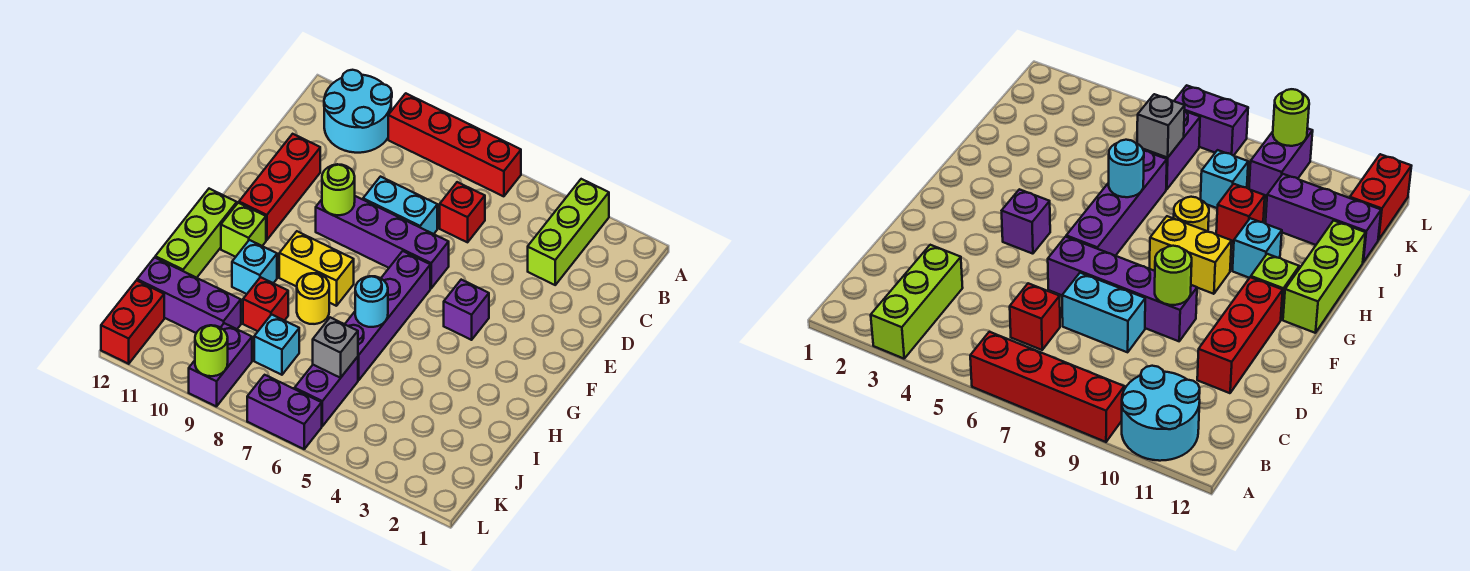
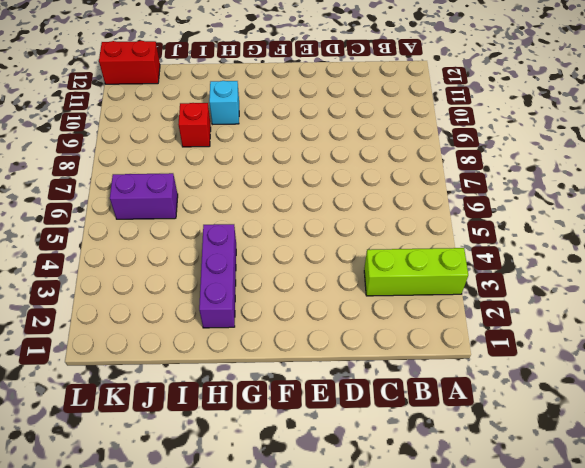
purple brick H2:H4 level 1 -> purple brick J10:J12 level 1
none -> red brick A6:A9 level 1
none -> cyan round brick A10:B11 level 1
none -> red brick C6 level 1

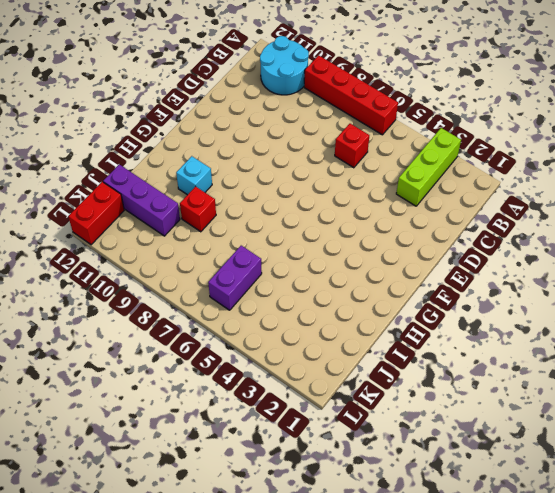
none -> cyan brick D7:D8 level 1
none -> red brick D11:F11 level 1
none -> purple brick E6:E9 level 1

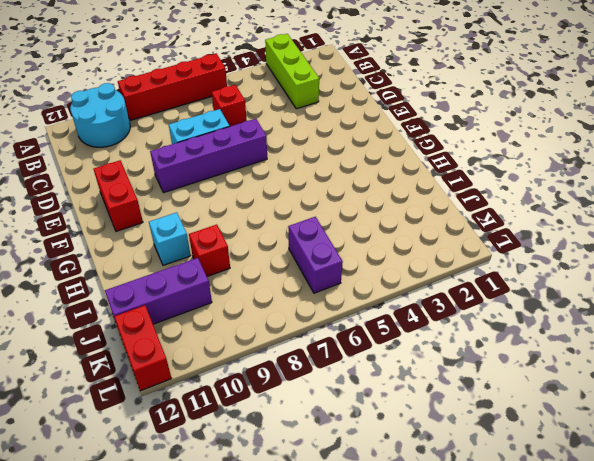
red brick E11:F11 level 1 -> red brick D11:F11 level 1
none -> purple brick F4 level 1
none -> purple brick F6:I6 level 1
none -> yellow brick G8:G9 level 1

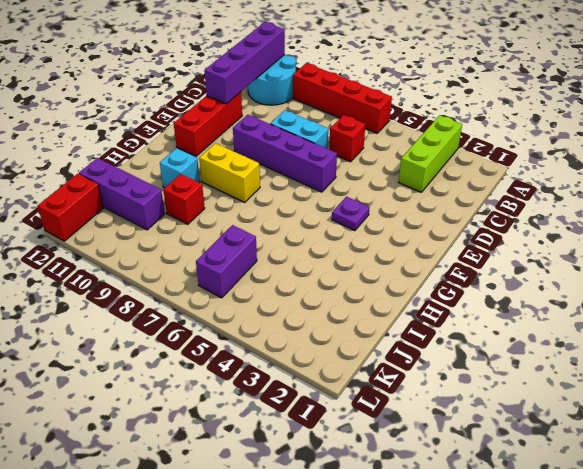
purple brick A11:D11 level 2 -> purple brick F6:I6 level 1
purple plate F4 level 1 -> purple brick F4 level 1
none -> lime brick G11 level 1
none -> lime brick G12:I12 level 1
none -> yellow round brick H8 level 1

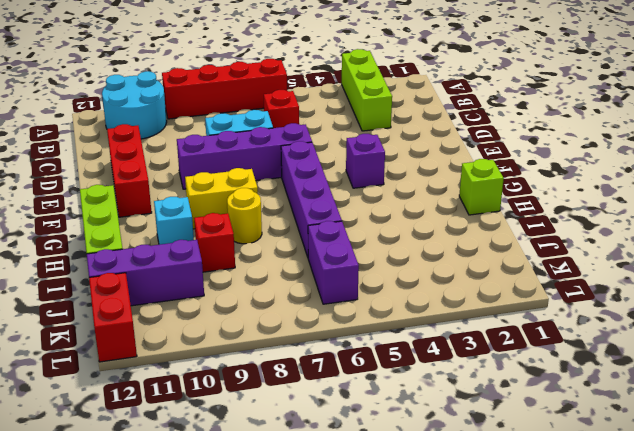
lime brick H1 level 1 -> lime brick G11 level 1
none -> cyan brick J8 level 1
none -> purple brick K9:L9 level 1
none -> purple brick L6:L7 level 1

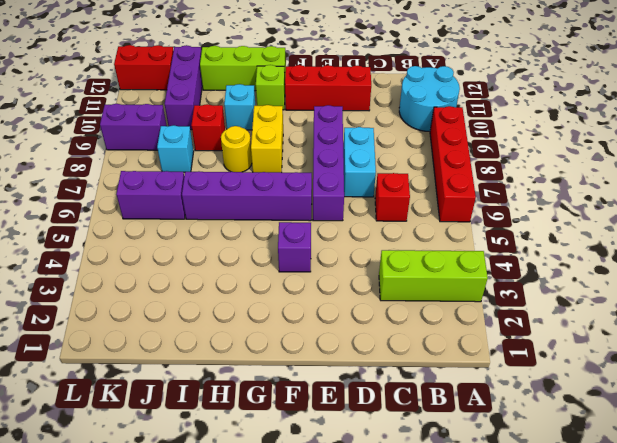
none -> purple brick L6:L7 level 1
none -> lime round brick E9 level 2
none -> cyan round brick H6 level 2

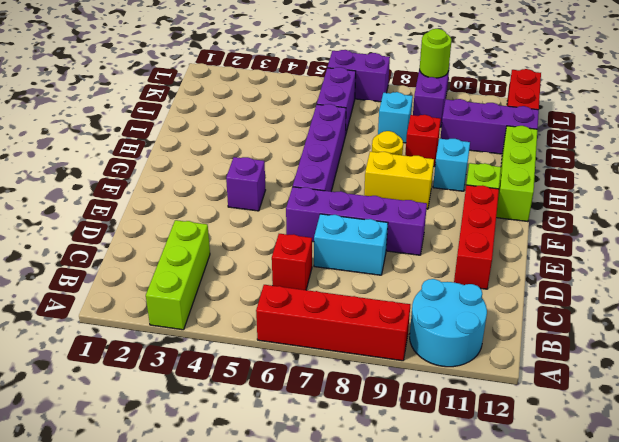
none -> lime round brick E9 level 2
none -> cyan round brick H6 level 2
none -> grey brick J6 level 2

